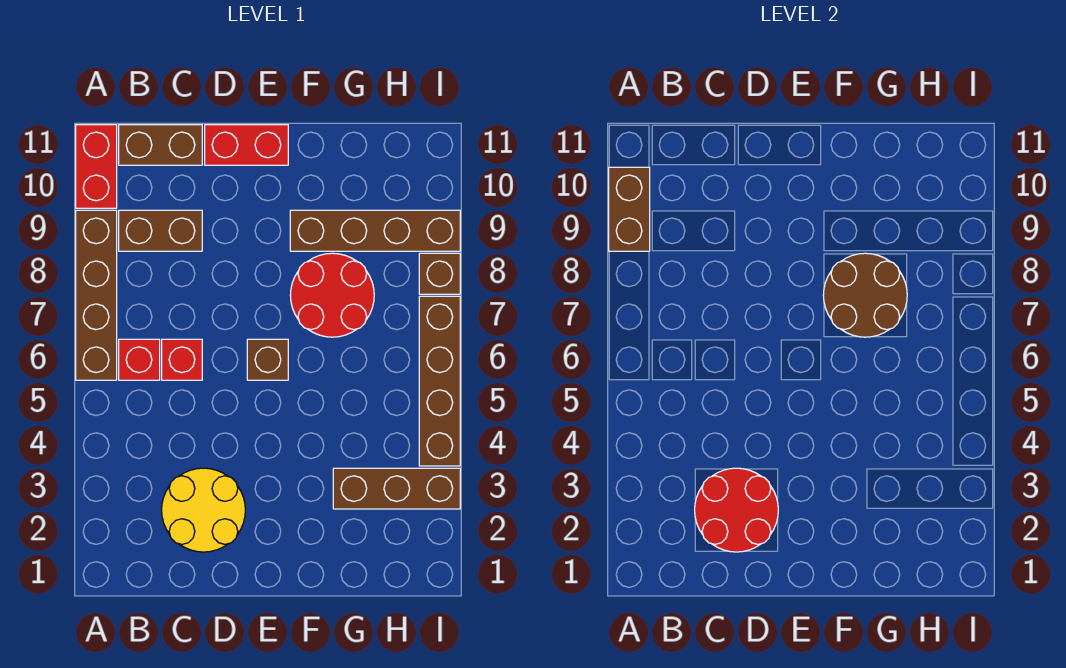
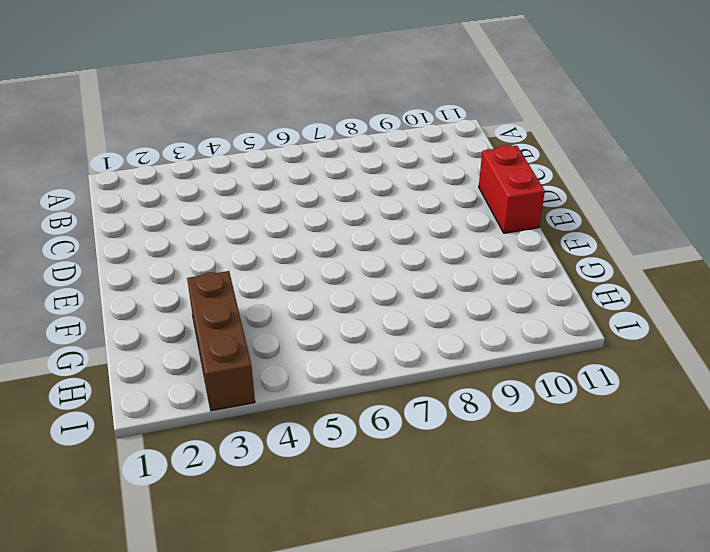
none -> brown brick A6:A9 level 1
none -> red brick A10:A11 level 1
none -> red brick B6 level 1

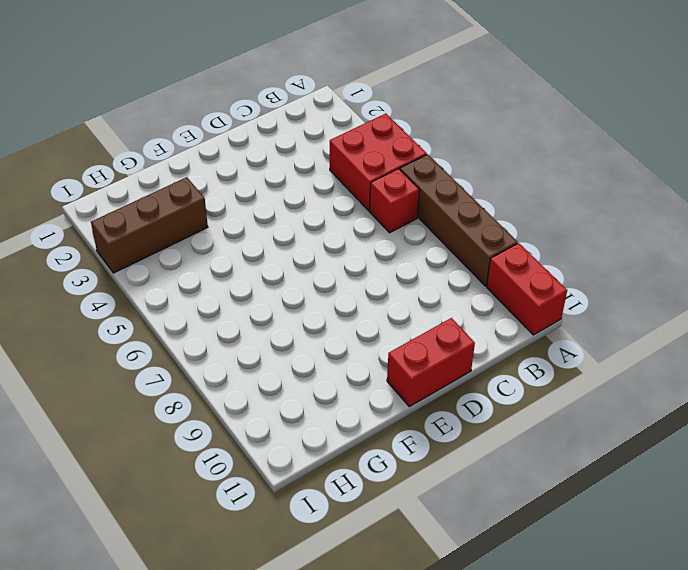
red brick A4:B5 level 1 -> none
none -> brown brick B9:C9 level 1
none -> brown brick B11:C11 level 1
none -> yellow round brick C2:D3 level 1

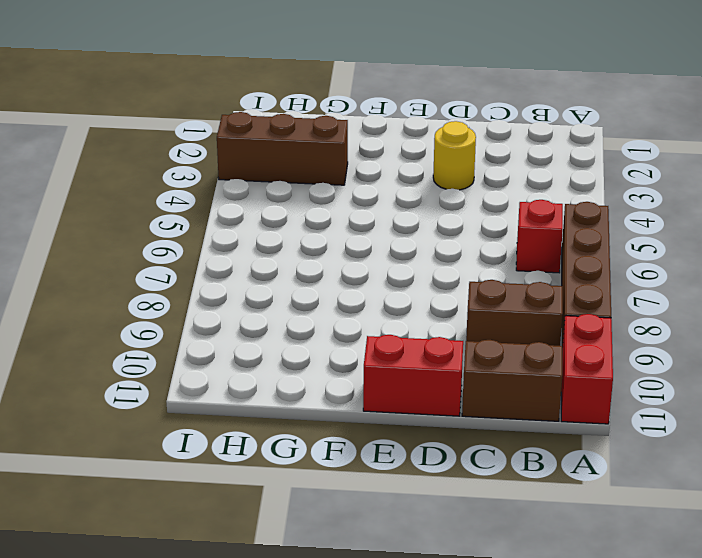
yellow round brick D3 level 1 -> yellow round brick C2:D3 level 1
none -> red brick C6 level 1
none -> brown brick E6 level 1
none -> red round brick F7:G8 level 1

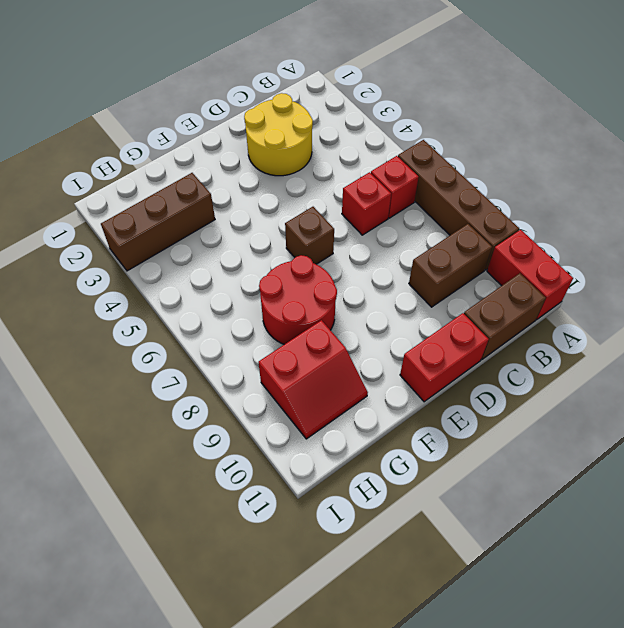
red slope G9:H10 level 1 top 9 -> brown brick F9:I9 level 1
none -> brown brick I4:I7 level 1
none -> brown brick I8 level 1
none -> brown brick A9:A10 level 2

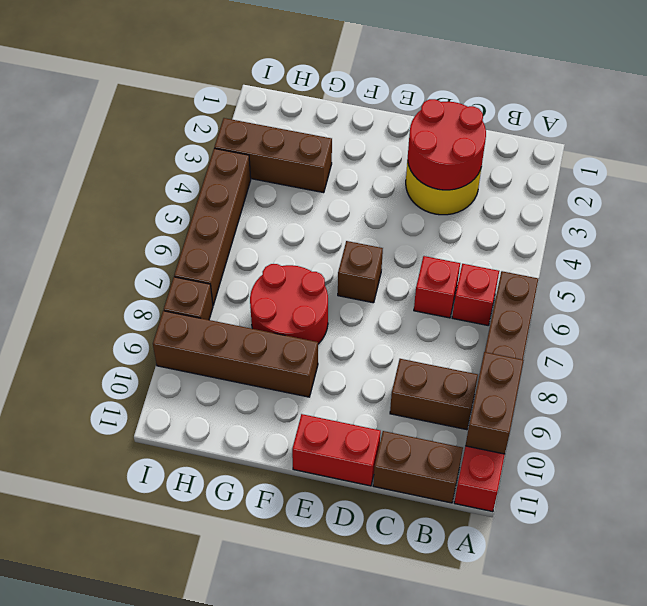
none -> brown round brick F7:G8 level 2

